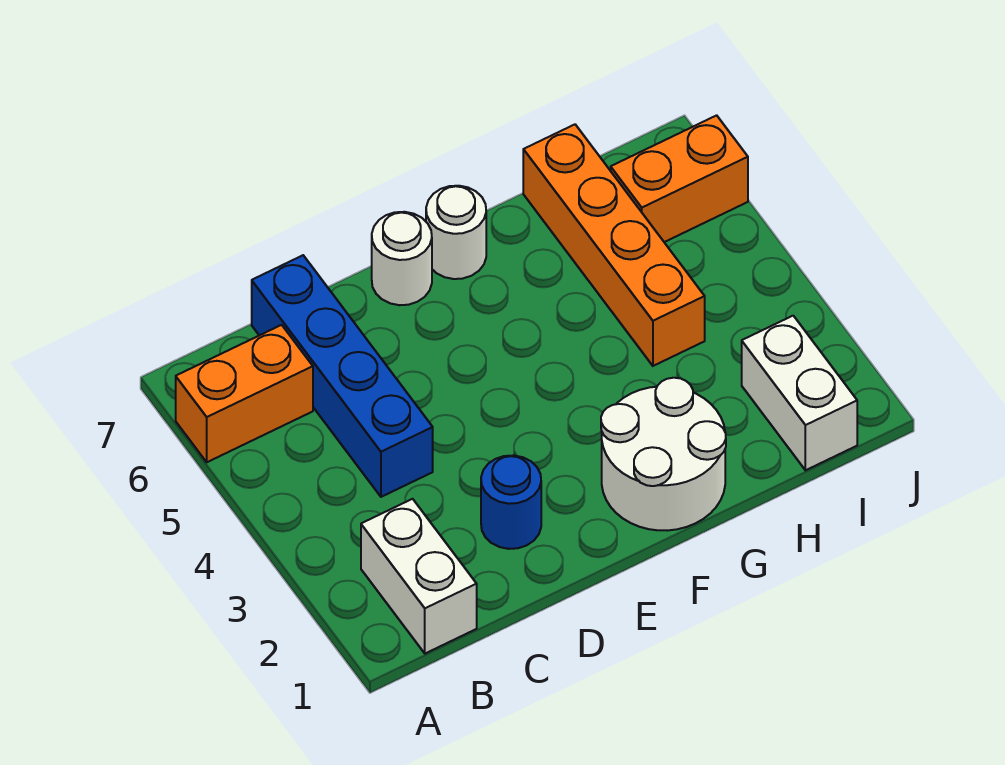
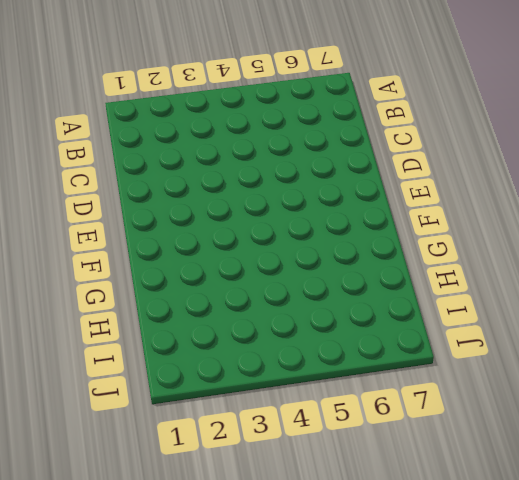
none -> orange brick A6:B6 level 1
none -> white brick B1:B2 level 1

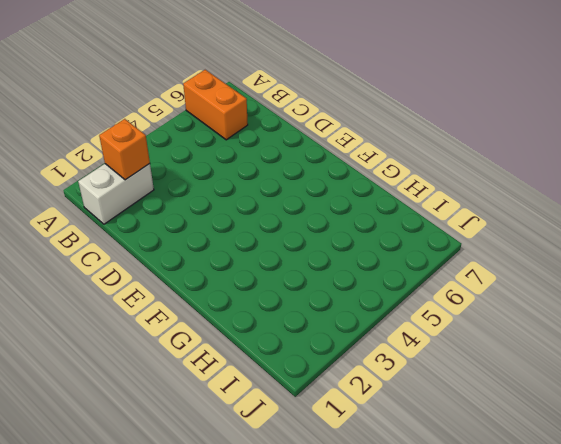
orange brick B2 level 2 -> none
none -> blue brick C4:C7 level 1
none -> blue round brick D2 level 1

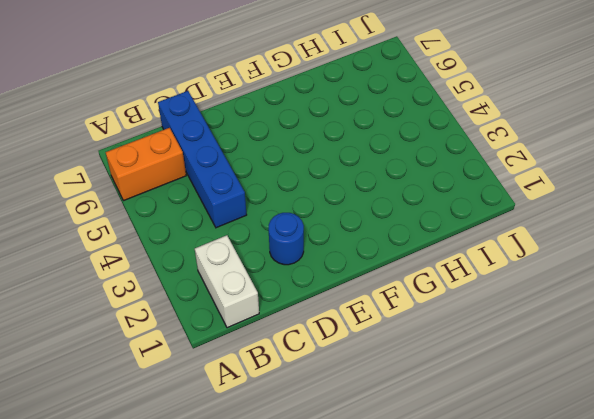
none -> white round brick E7 level 1
none -> white round brick F1:G2 level 1

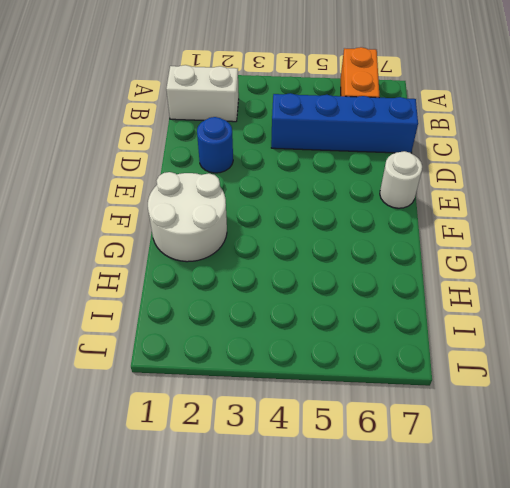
none -> white round brick F7 level 1
none -> orange brick H4:H7 level 1

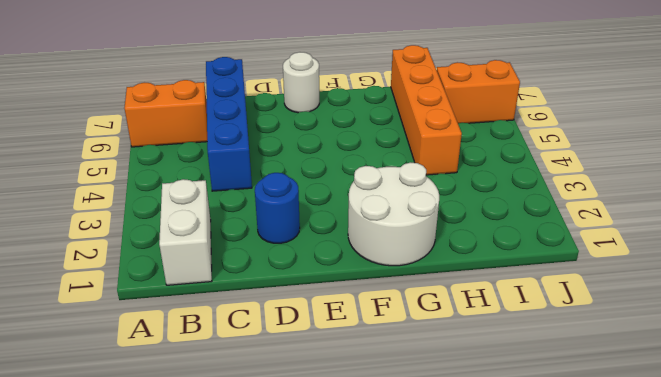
none -> white round brick F7 level 1
none -> white brick I1:I2 level 1

